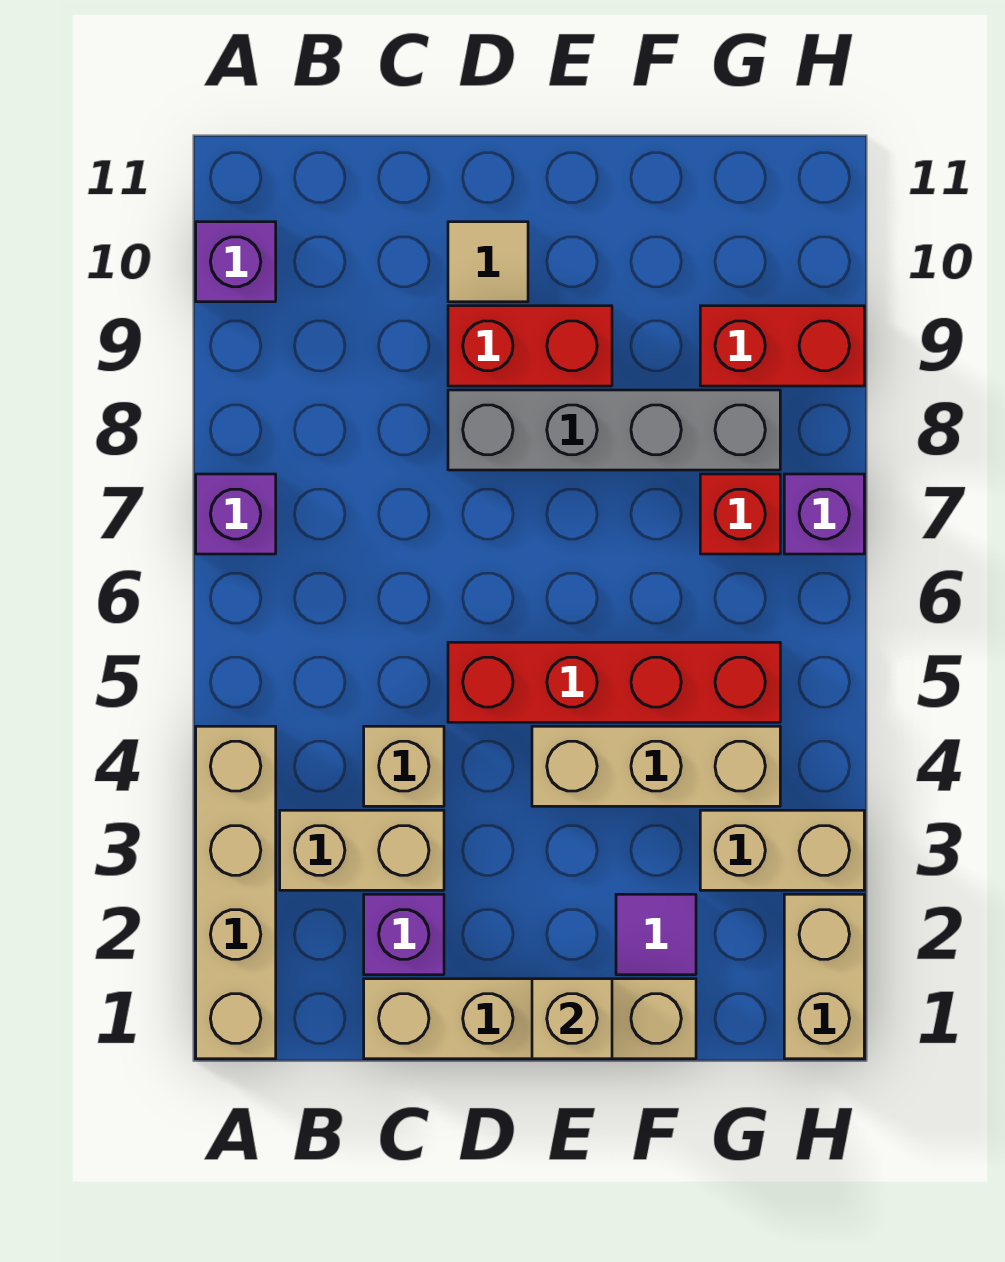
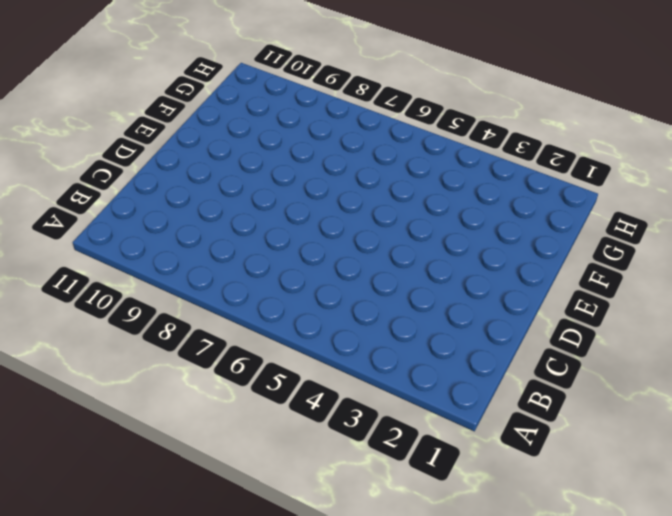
none -> tan brick A1:A4 level 1
none -> purple brick A7 level 1
none -> purple brick A10 level 1

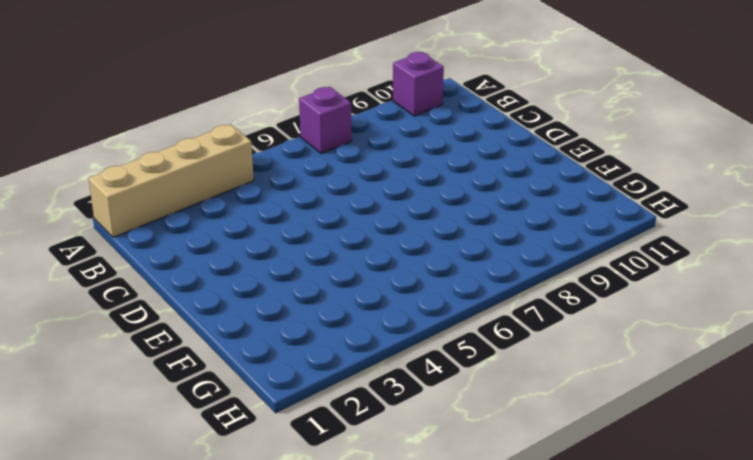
none -> tan brick B3:C3 level 1
none -> tan brick C1:F1 level 1
none -> purple brick C2 level 1

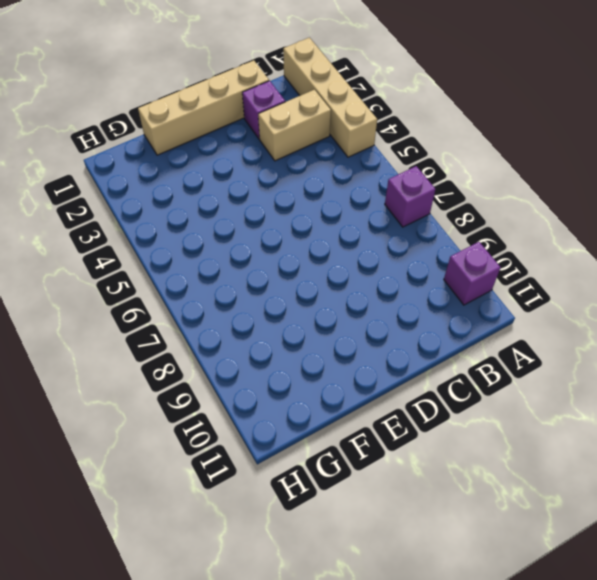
none -> tan brick C4 level 1
none -> red brick D5:G5 level 1
none -> grey brick D8:G8 level 1

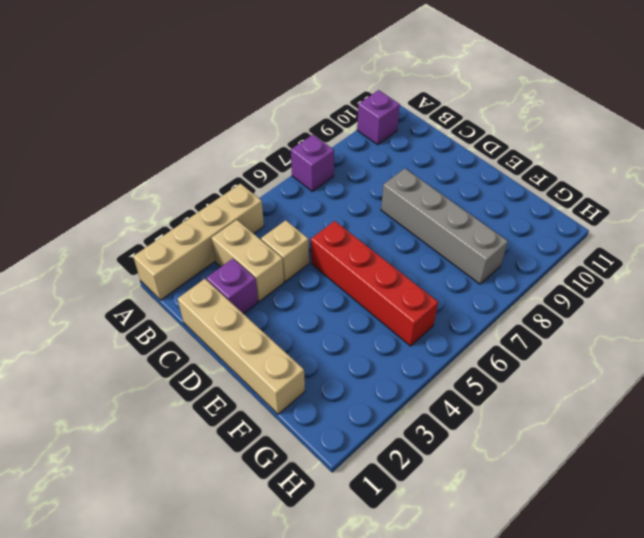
none -> red brick D9:E9 level 1
none -> tan tile D10 level 1
none -> tan brick E4:G4 level 1

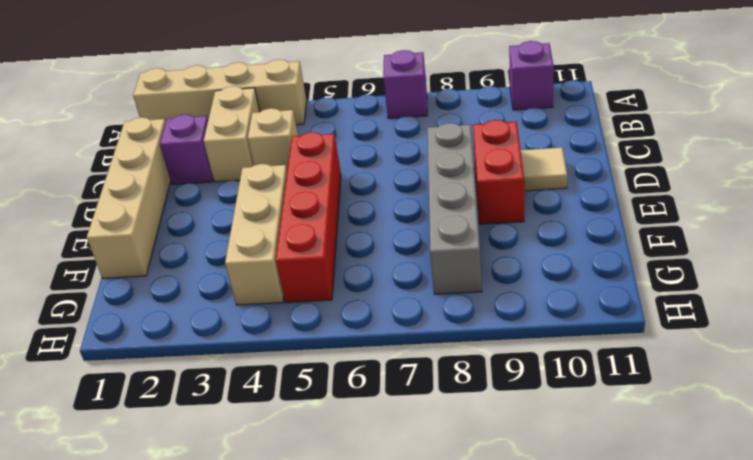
none -> purple tile F2 level 1
none -> tan brick G3:H3 level 1
none -> red brick G7 level 1

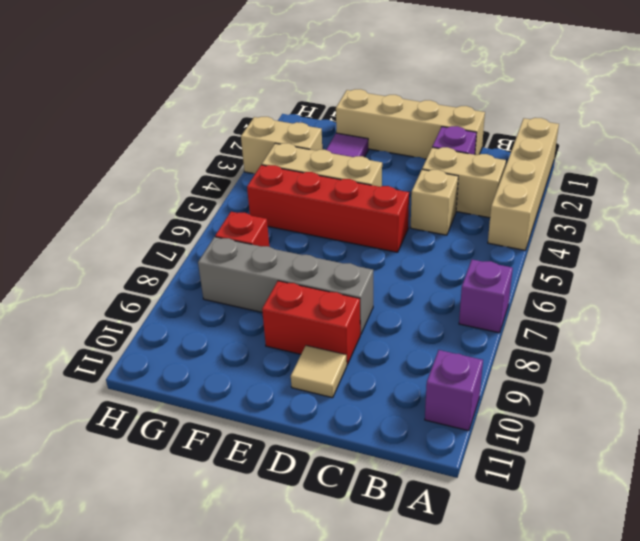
none -> red brick G9:H9 level 1
none -> tan brick H1:H2 level 1
none -> purple brick H7 level 1

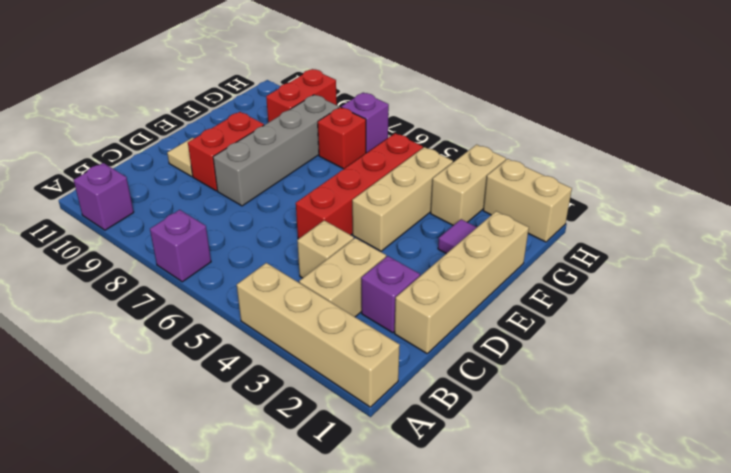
none -> tan brick E1 level 2

